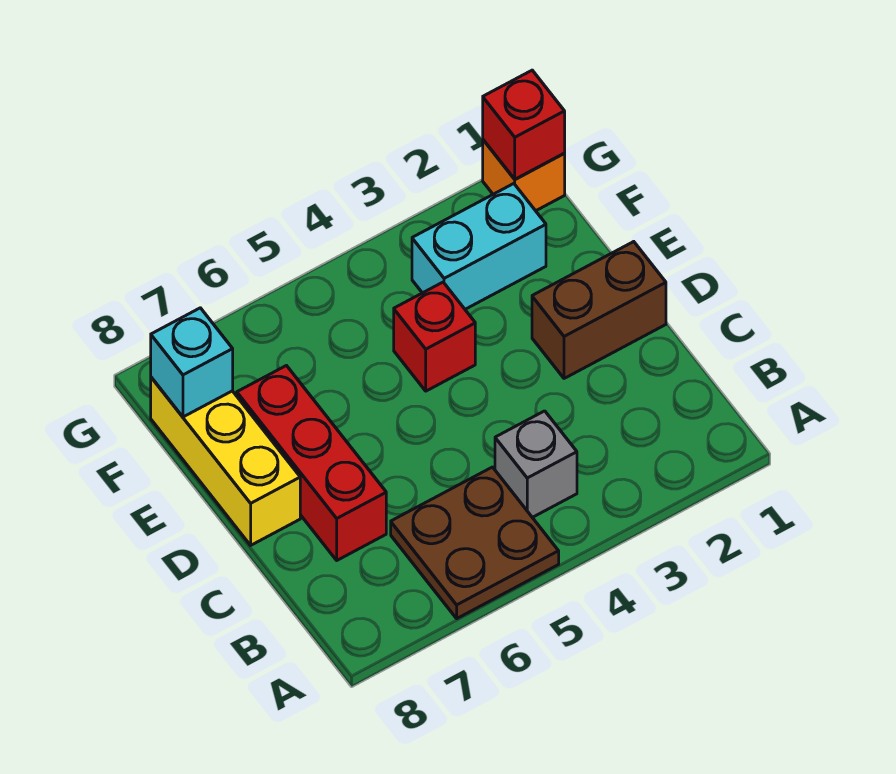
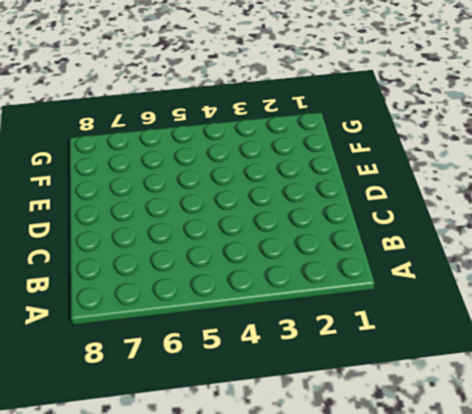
none -> brown plate A5:B6 level 1
none -> grey brick B4 level 1

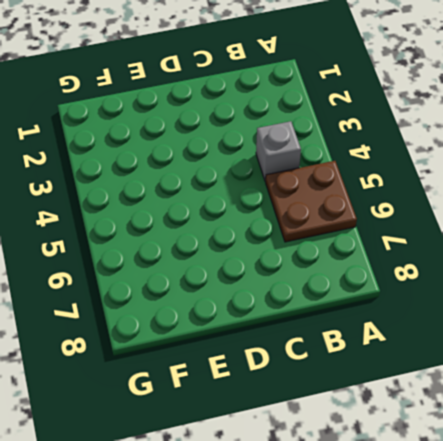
none -> red brick C7:E7 level 1
none -> brown brick D1:D2 level 1

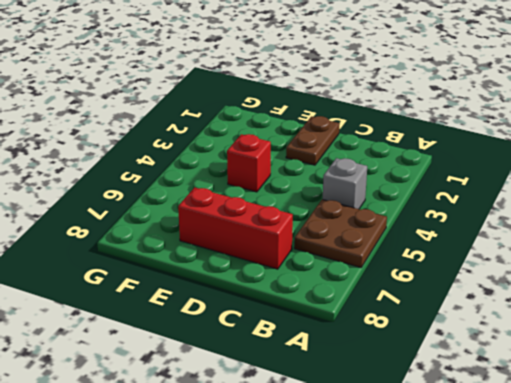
brown plate D1:D2 level 1 -> brown brick D1:D2 level 1
none -> yellow brick D8:F8 level 1
none -> cyan brick F2:F3 level 1

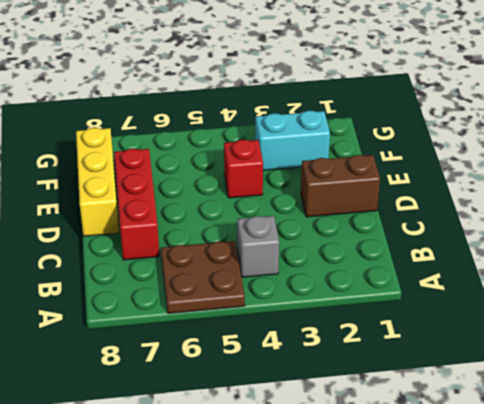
none -> orange brick G1 level 1
none -> cyan brick F8 level 2

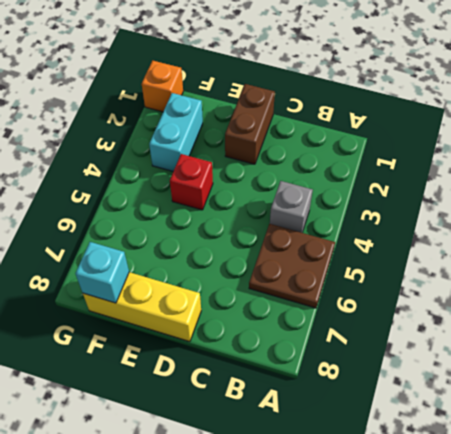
none -> red brick C7:E7 level 1
none -> red brick G1 level 2

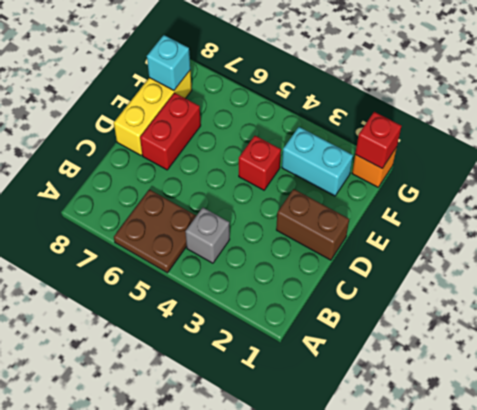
red brick D7:E7 level 1 -> red brick C7:E7 level 1

